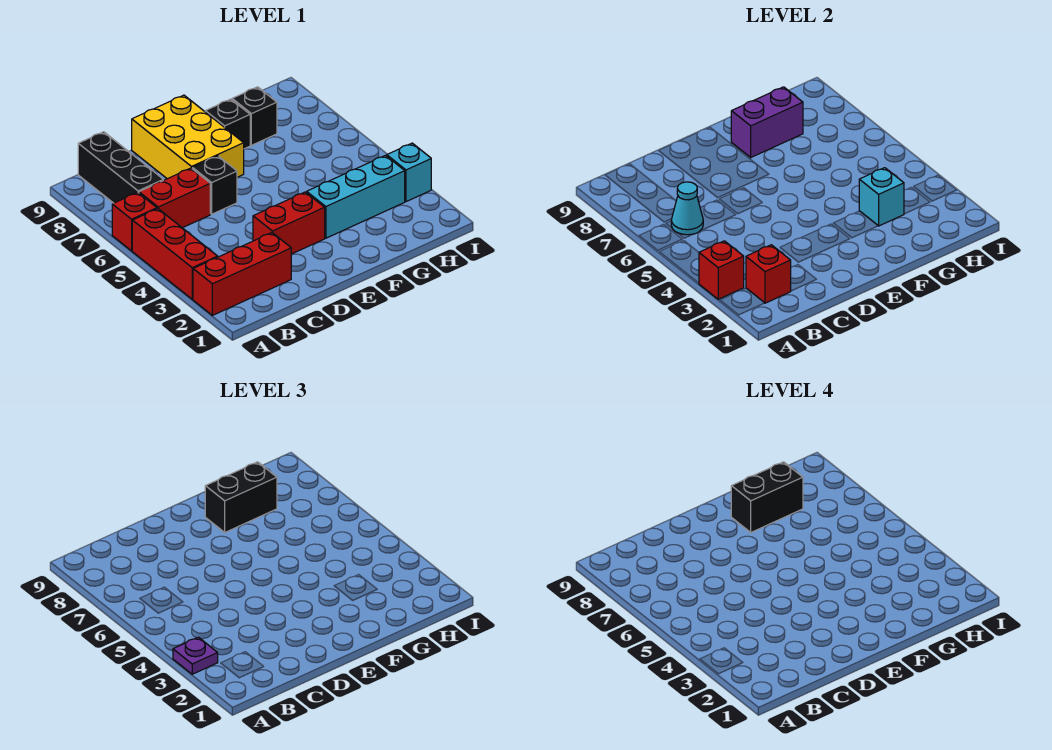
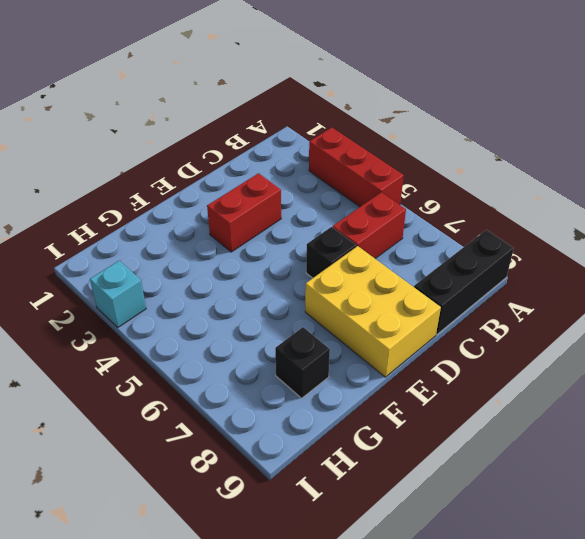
black brick A9:C9 level 1 -> black brick B7:B9 level 1
none -> red brick A2:C2 level 1
none -> red brick A6 level 1
none -> cyan brick F3:H3 level 1

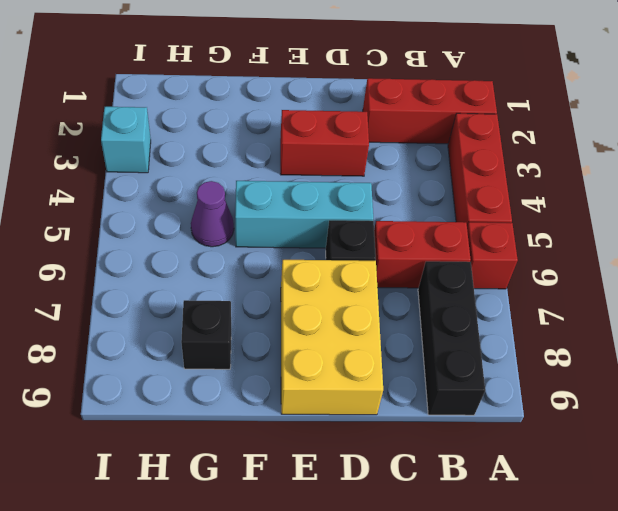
cyan brick D5:F5 level 1 -> cyan brick F3:H3 level 1
purple cone G5 level 1 -> none
none -> black brick F8 level 1
none -> red brick A3 level 2
none -> red brick B2 level 2

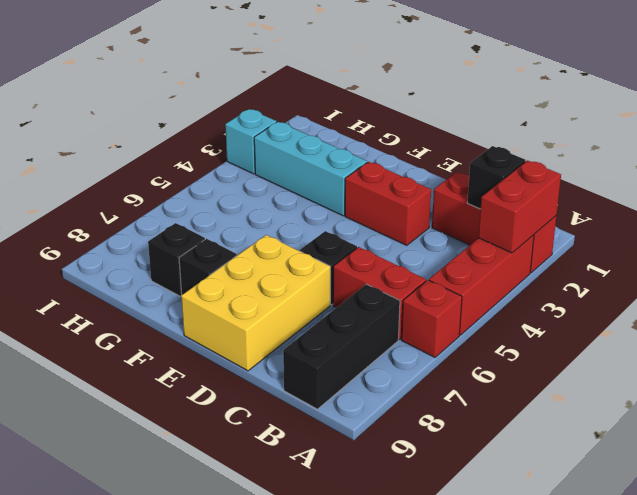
red brick A2:A3 level 2 -> red brick A3 level 2
black brick B2 level 2 -> red brick B2 level 2
none -> cyan cone B6 level 2
none -> purple brick F8:G8 level 2
none -> cyan brick G3 level 2

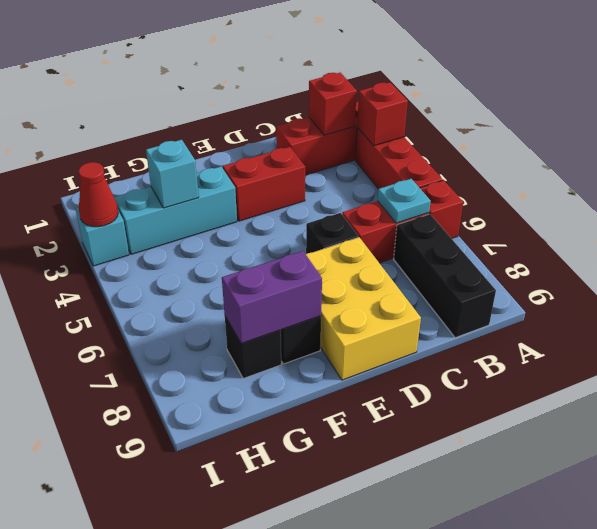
cyan plate B6 level 2 -> cyan cone B6 level 2
red cone I3 level 2 -> none
none -> purple plate A3 level 3
none -> black brick F8:G8 level 3
none -> black brick F8:G8 level 4

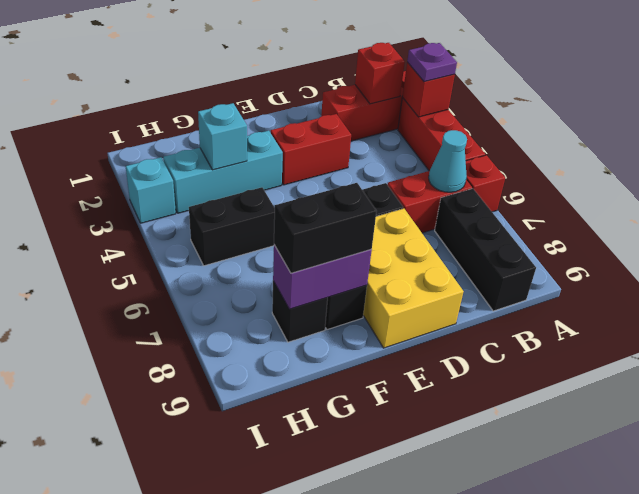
black brick G5:H5 level 1 -> black brick F8:G8 level 4

